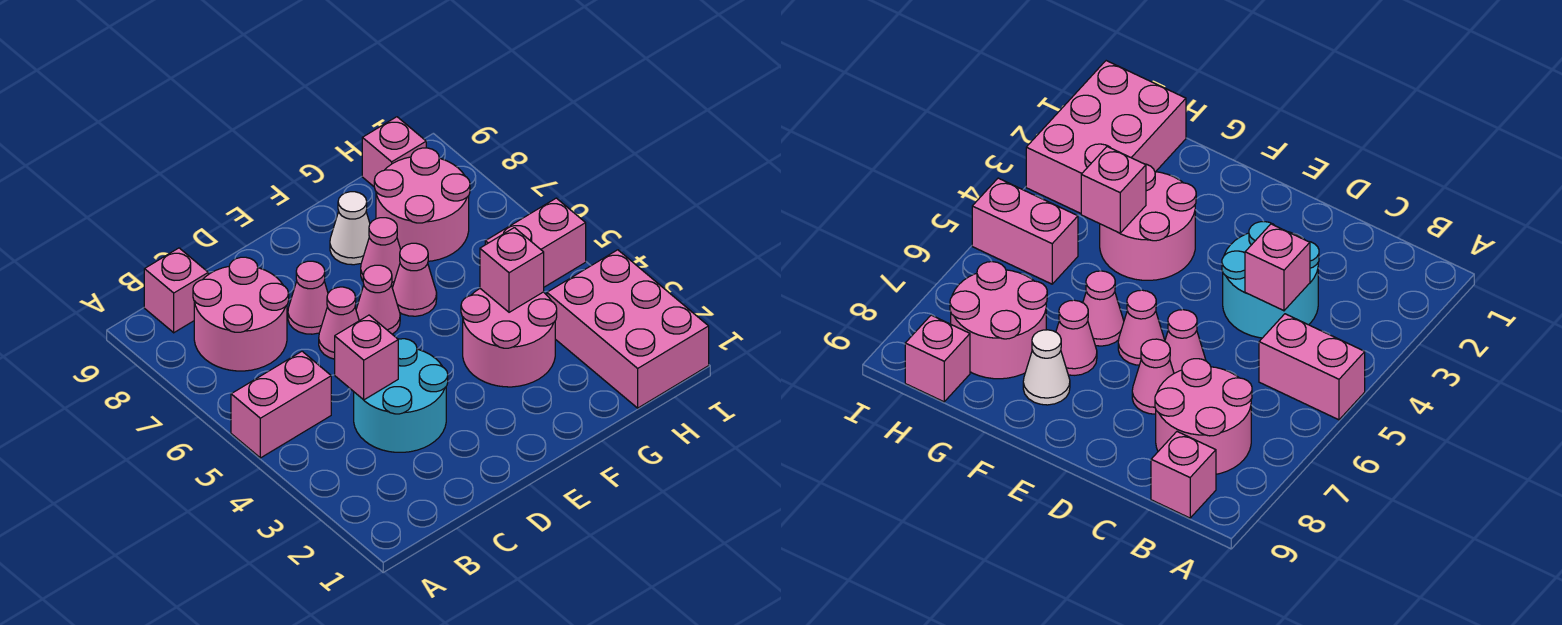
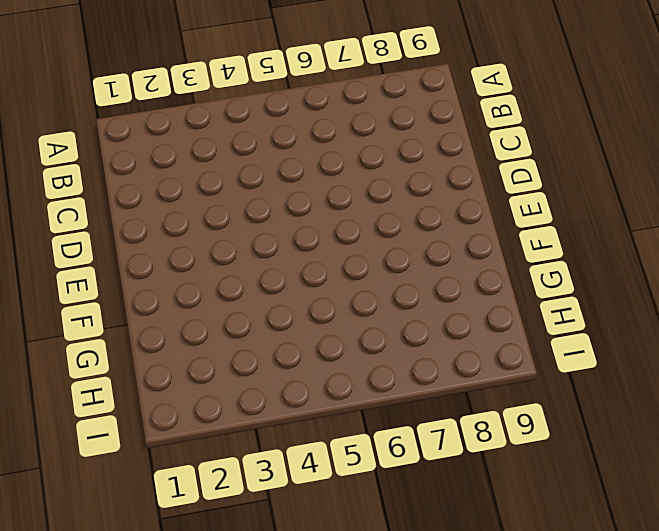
none -> pink brick A5:B5 level 1
none -> pink round brick B7:C8 level 1
none -> pink brick B9 level 1

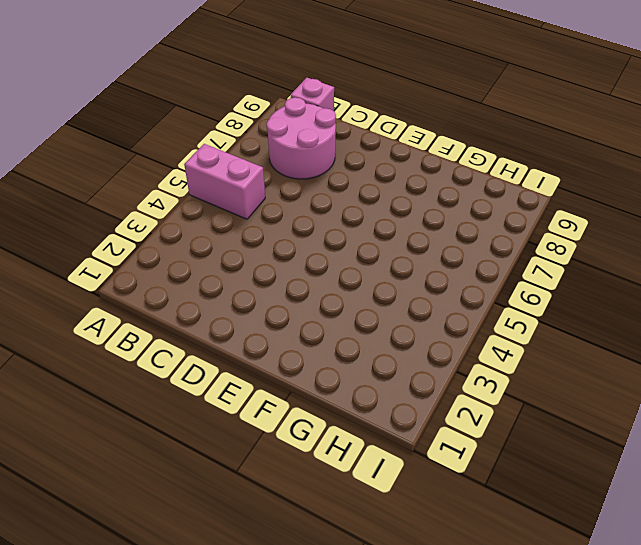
none -> cyan round brick C3:D4 level 1
none -> pink cone D6 level 1
none -> pink cone D7 level 1

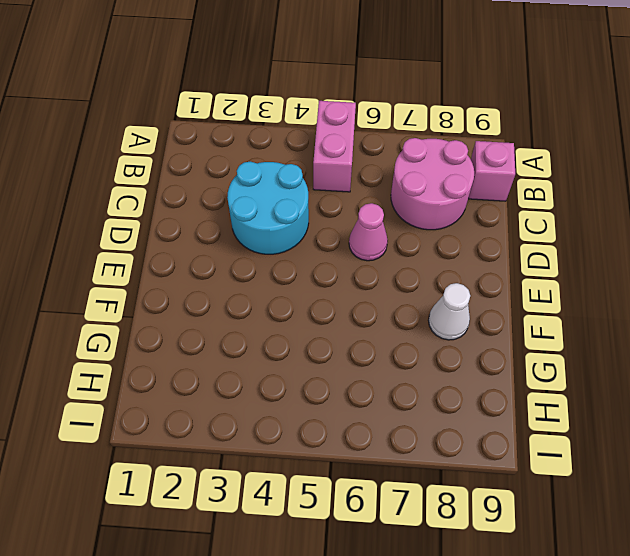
none -> pink cone D7 level 1
none -> pink cone E6 level 1
none -> pink round brick F3:G4 level 1

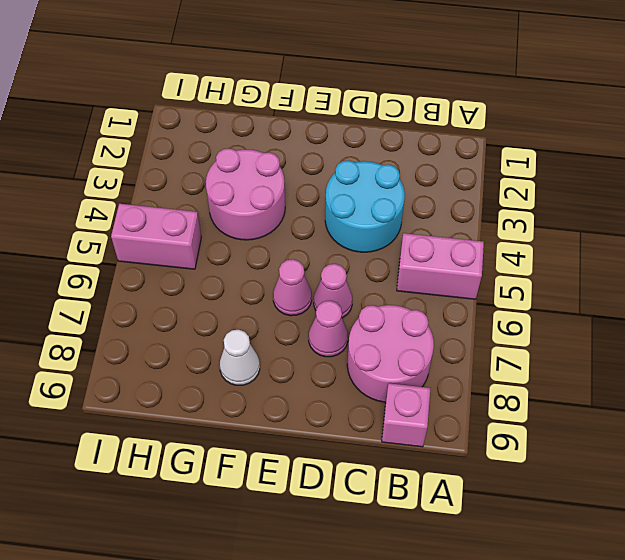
none -> pink cone F6 level 1
none -> pink cone F7 level 1
none -> pink round brick G7:H8 level 1

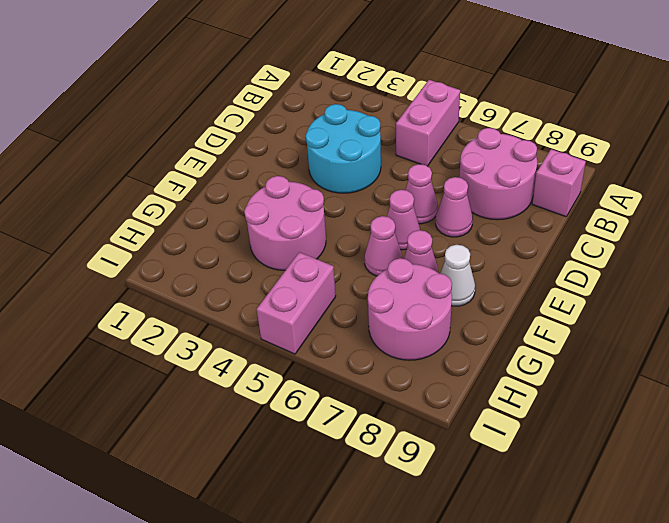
none -> pink brick H1:I3 level 1
none -> pink brick H9 level 1
none -> pink brick C4 level 2

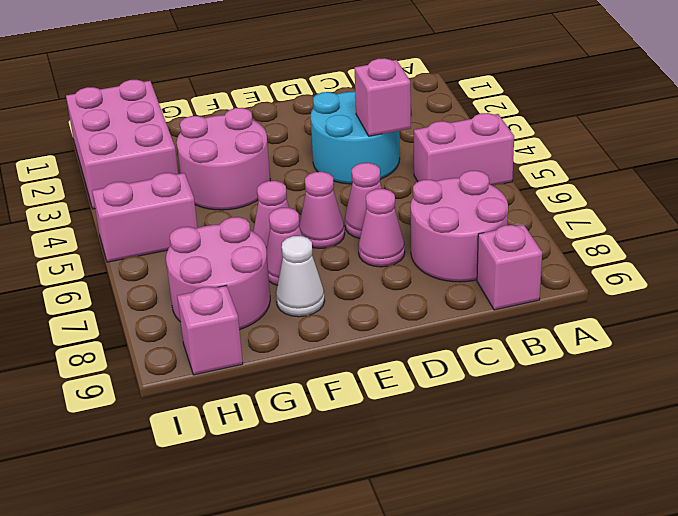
none -> pink brick G4 level 2

